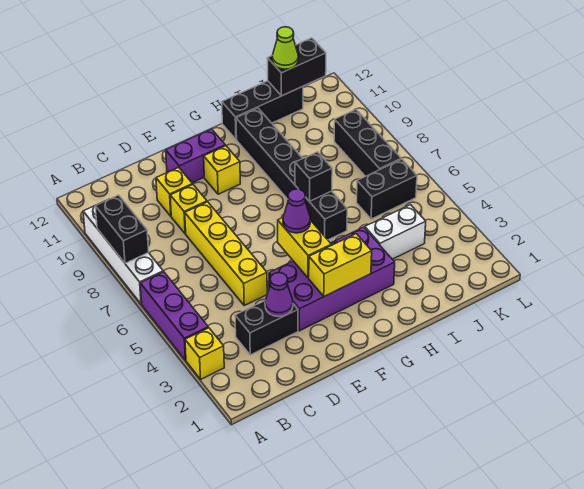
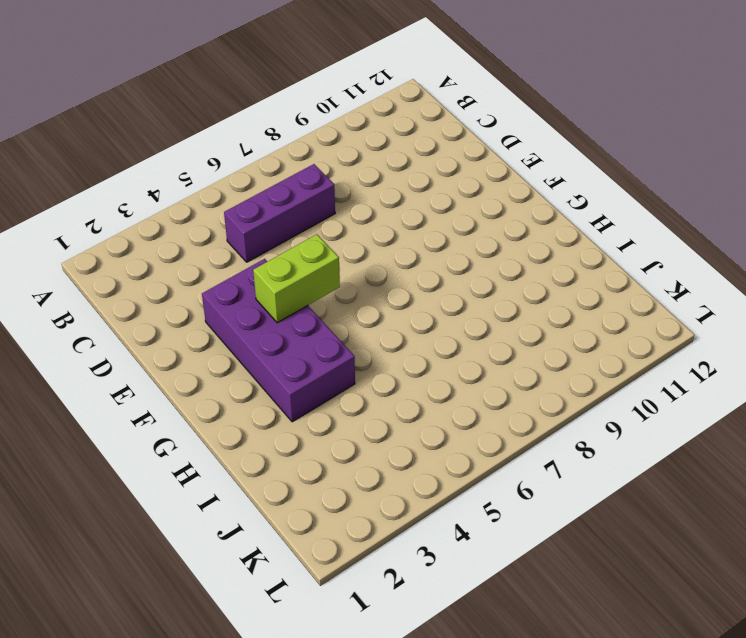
purple brick C5:C7 level 1 -> purple brick A4:A6 level 1
lime brick F4:F5 level 2 -> yellow brick F4:F5 level 2
none -> yellow brick A3 level 1
none -> white brick A7:A10 level 1
none -> black brick C3:D3 level 1

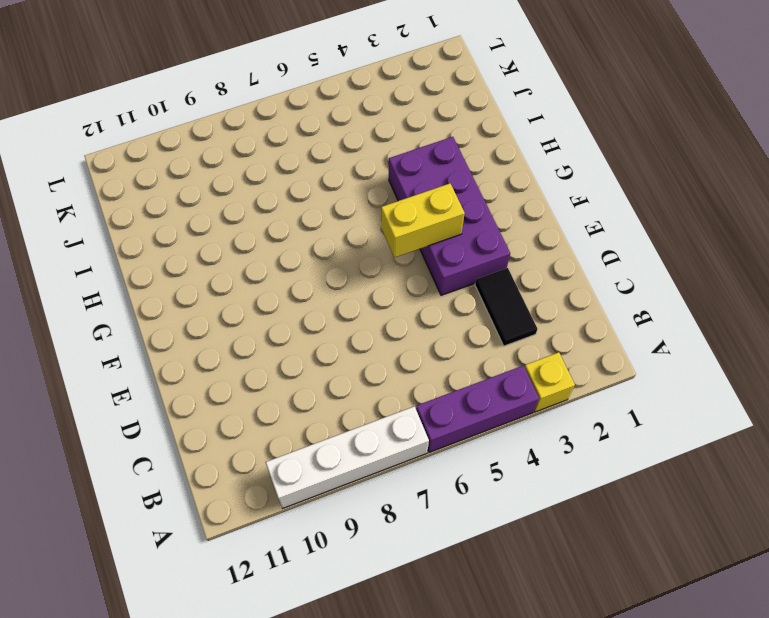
black tile C3:D3 level 1 -> black brick C3:D3 level 1
none -> yellow brick D5:D8 level 1
none -> yellow brick D9 level 1
none -> yellow brick D10 level 1

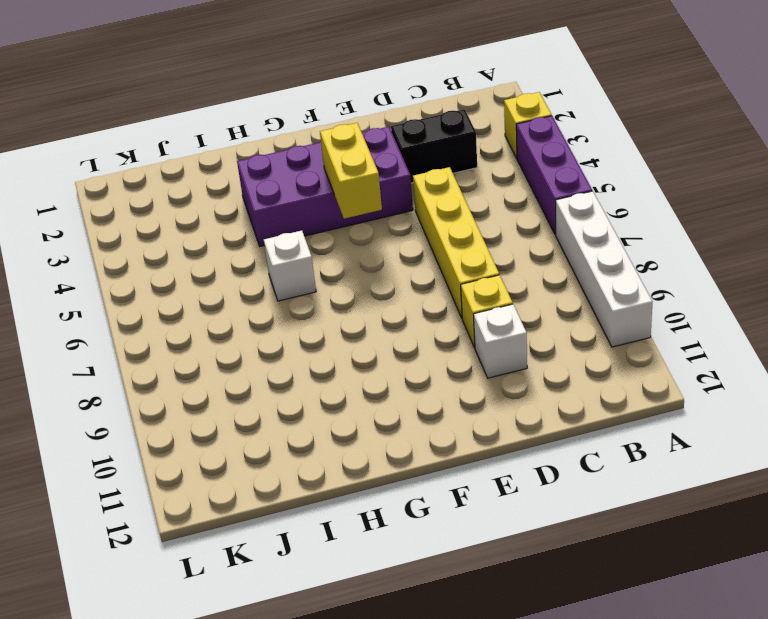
white brick D10 level 1 -> yellow brick D10 level 1
white brick H6 level 1 -> black brick H6:H11 level 1
none -> purple brick E11:F11 level 1
none -> yellow brick F10 level 1
none -> black brick H12:J12 level 1

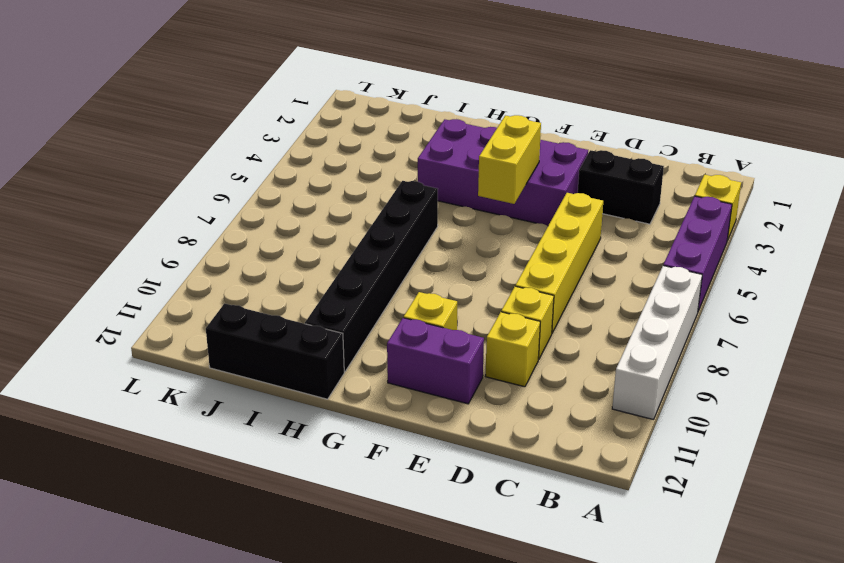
none -> white brick I4:J4 level 1
none -> black brick J6:K6 level 1
none -> black brick K7:K9 level 1

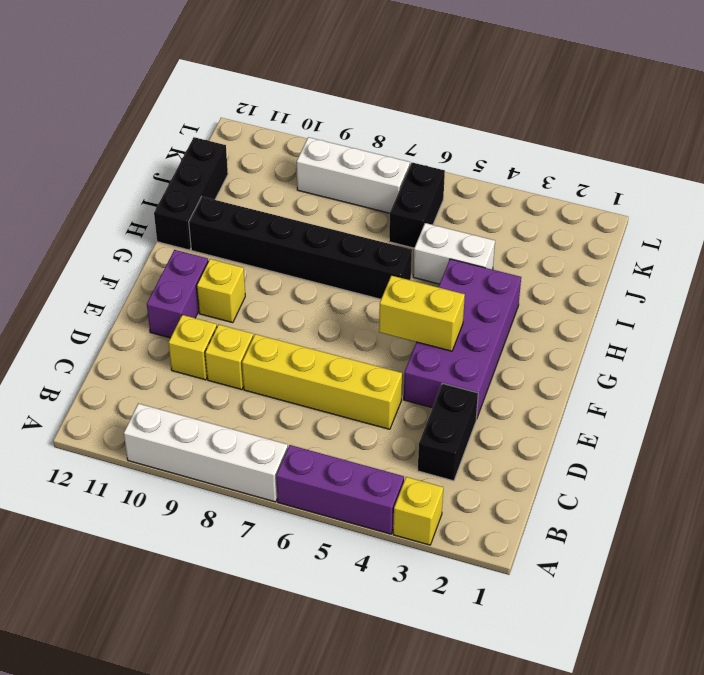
white brick I4:I5 level 1 -> white brick I4:J4 level 1
white brick K7:K9 level 1 -> black brick K7:K9 level 1
none -> black brick A8:A9 level 2
none -> purple cone D3 level 2
none -> yellow brick F3:G3 level 2

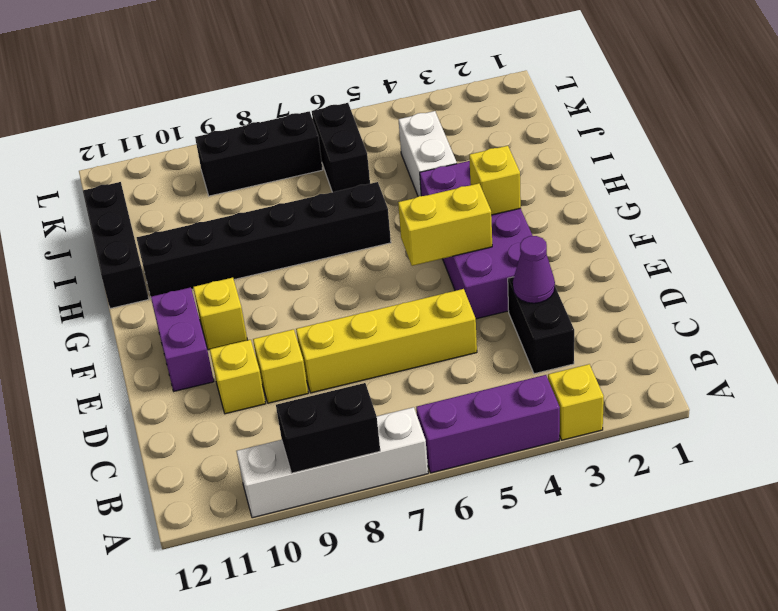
yellow brick G3 level 2 -> yellow brick F3:G3 level 2
none -> black brick H7 level 2
none -> black brick J12:K12 level 2
none -> purple cone F5 level 3

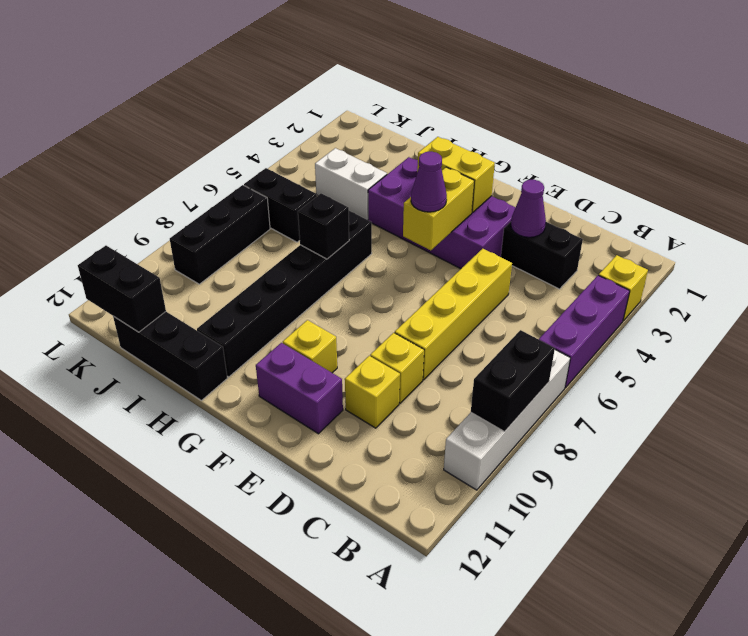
none -> lime cone J12 level 3

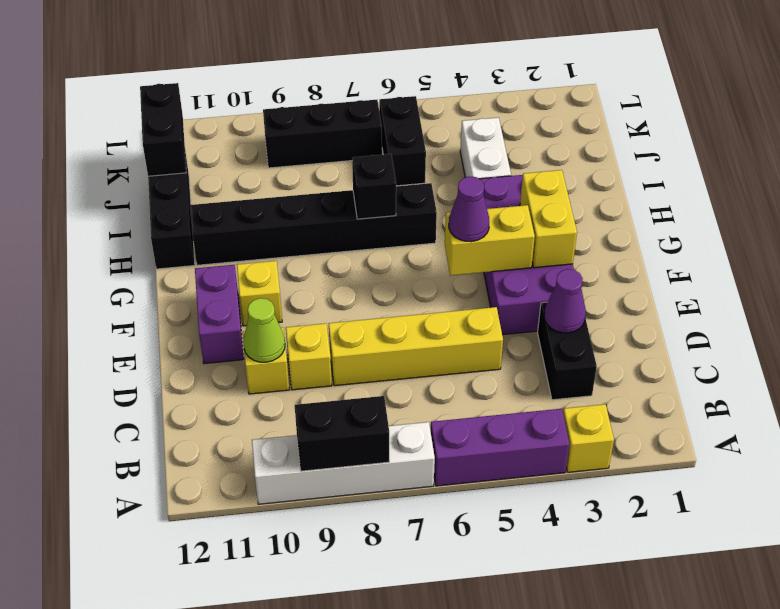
lime cone D10 level 2 -> lime cone J12 level 3

